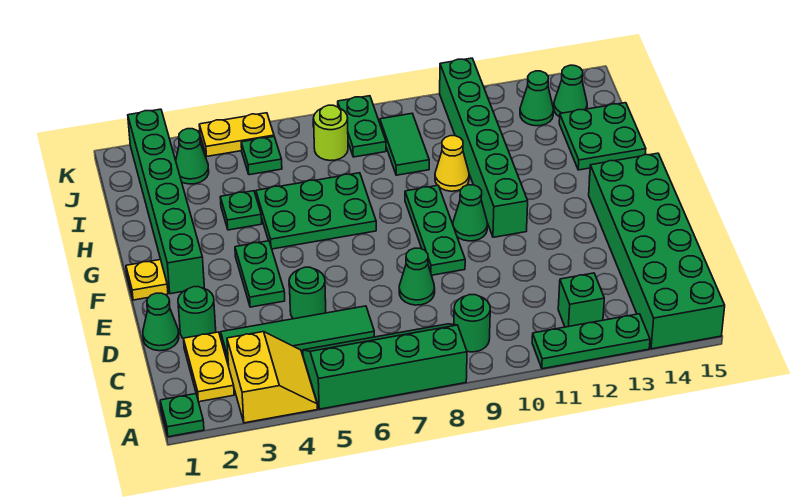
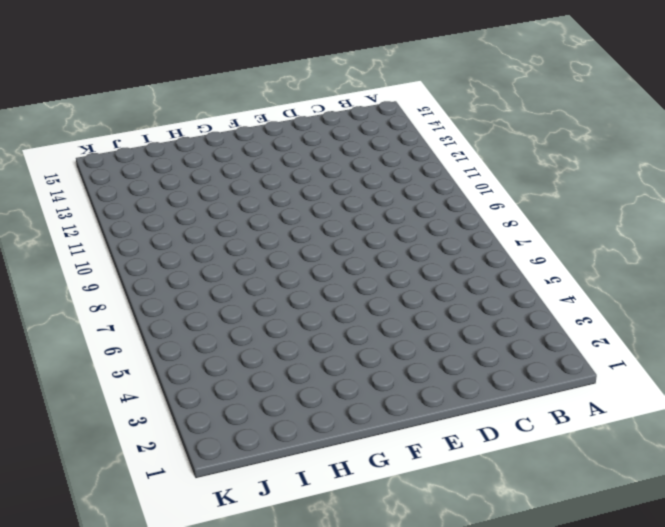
none -> green plate A1 level 1
none -> yellow slope A3:B4 level 1 top 3
none -> green slope A5:B8 level 1 top A
none -> green plate A11:A13 level 1

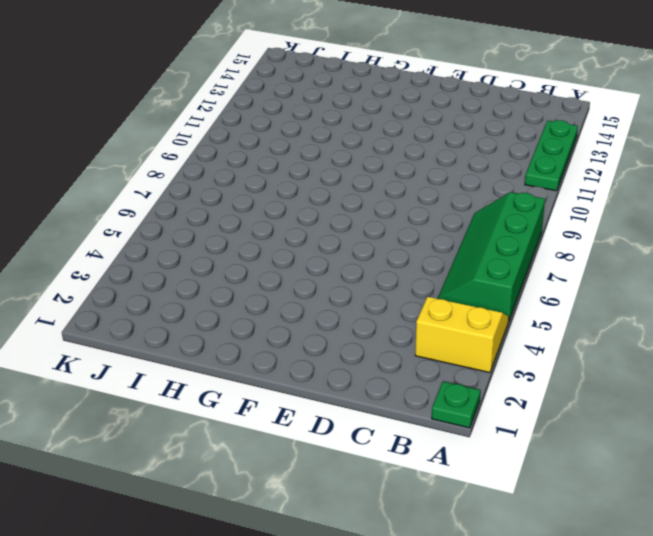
none -> green brick A14:F15 level 1
none -> yellow plate B2:C2 level 1
none -> green round brick B9 level 1
none -> green brick B12 level 1

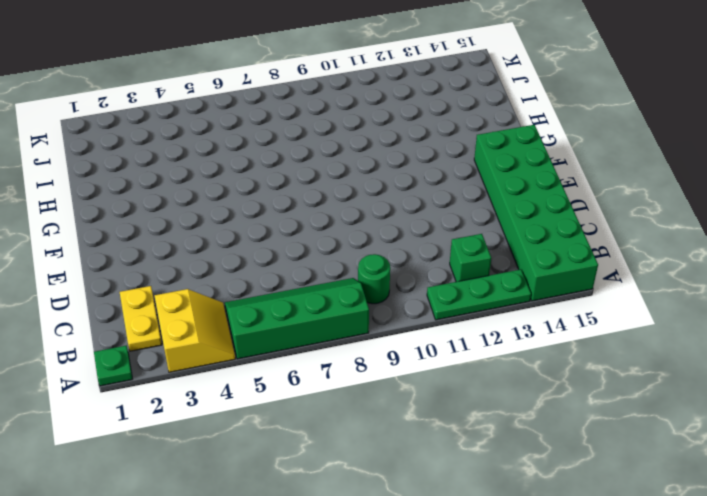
none -> green tile C3:C6 level 1
none -> green cone D1 level 1
none -> green round brick D2 level 1
none -> green round brick D5 level 1

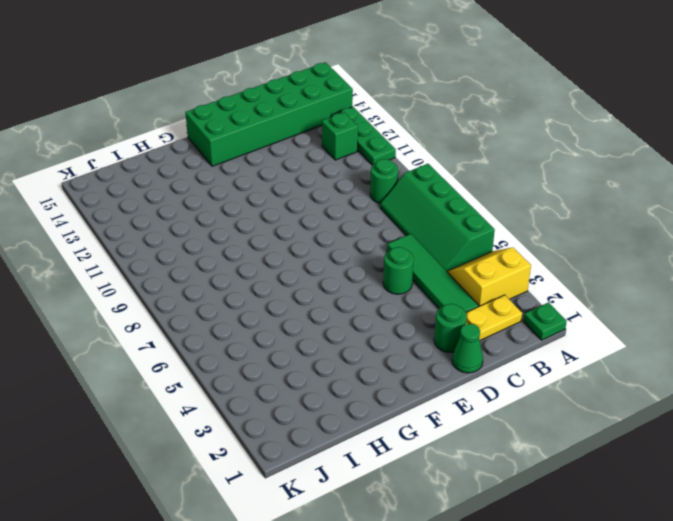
none -> green cone D8 level 1
none -> green plate E4:F4 level 1
none -> green plate E9:G9 level 1
none -> yellow plate F1 level 1

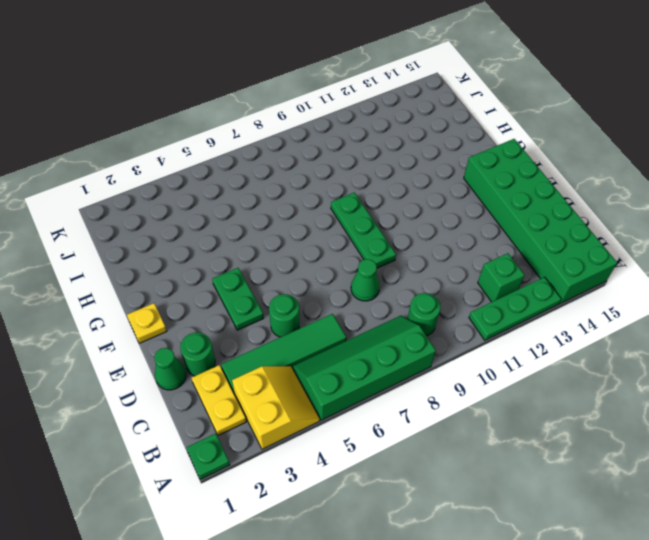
none -> green brick F2:K2 level 1
none -> green cone F10 level 1
none -> green brick F11:K11 level 1
none -> green plate G5:H7 level 1

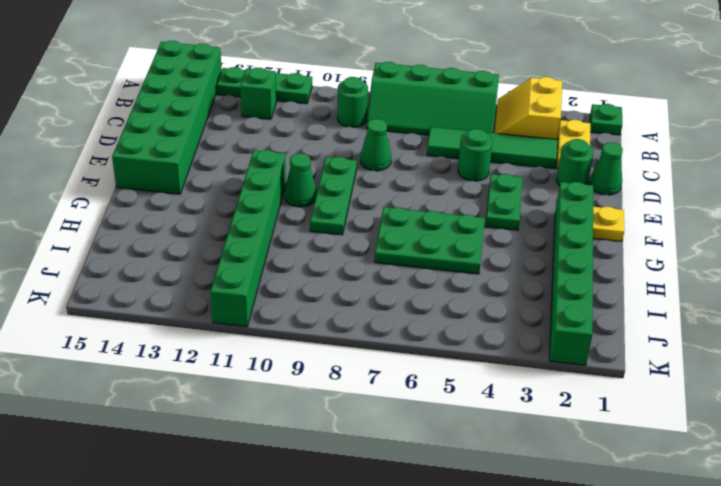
none -> green plate H4 level 1
none -> yellow cone H10 level 1
none -> green plate H14:I15 level 1
none -> green tile I9:J9 level 1

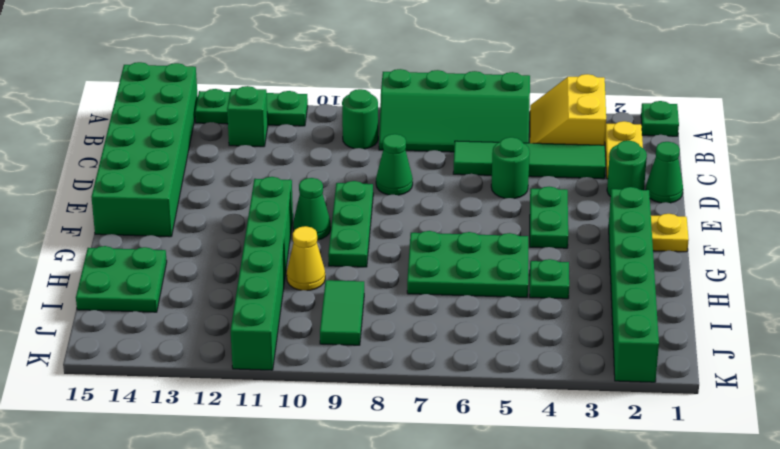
none -> green cone J3 level 1
none -> green plate J5 level 1
none -> lime round brick J7 level 1
none -> green plate J8:K8 level 1

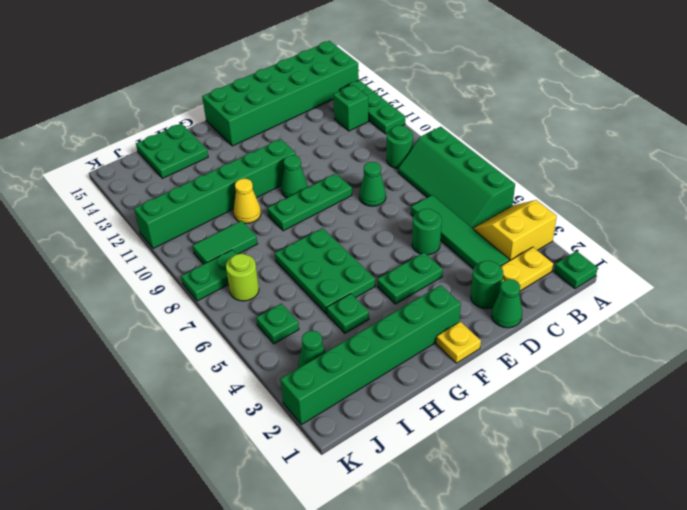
none -> green cone J13 level 1
none -> green cone J14 level 1
none -> yellow plate K4:K5 level 1

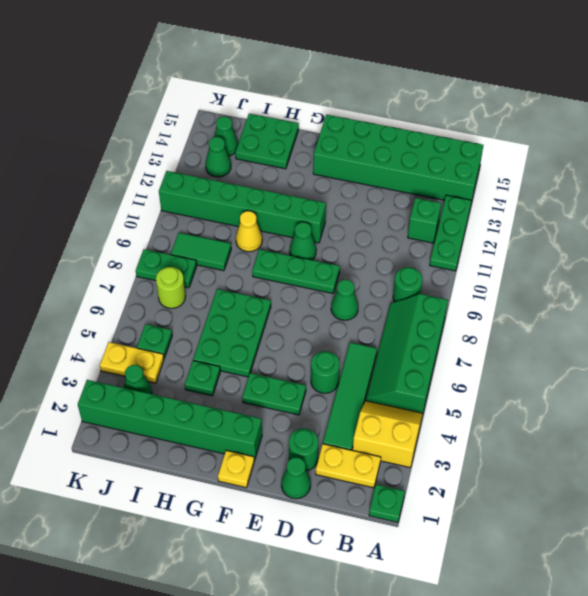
yellow plate J4:K4 level 1 -> yellow plate K4:K5 level 1

